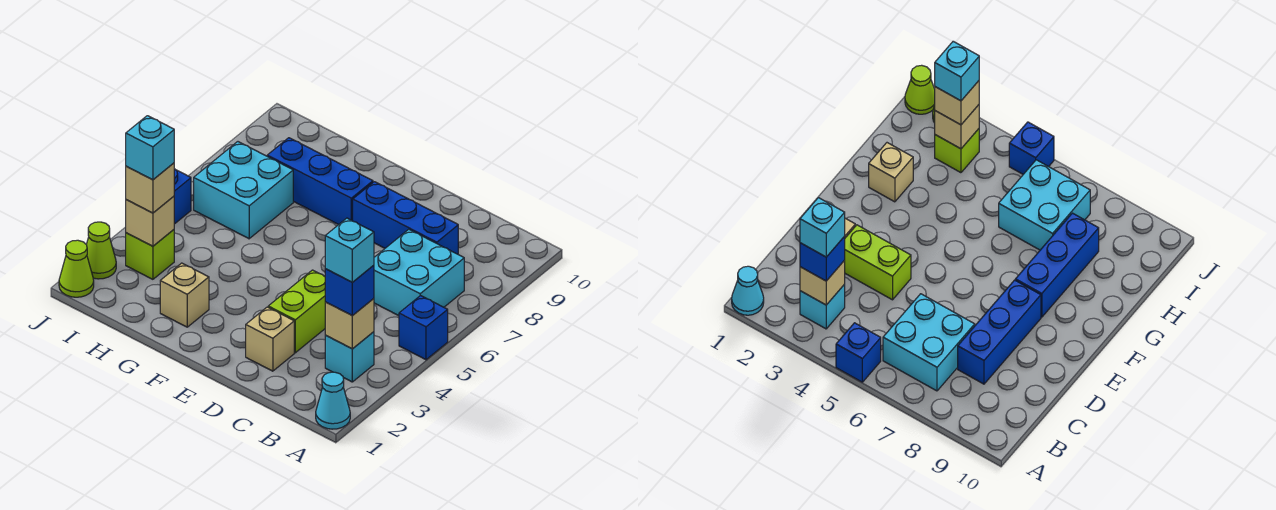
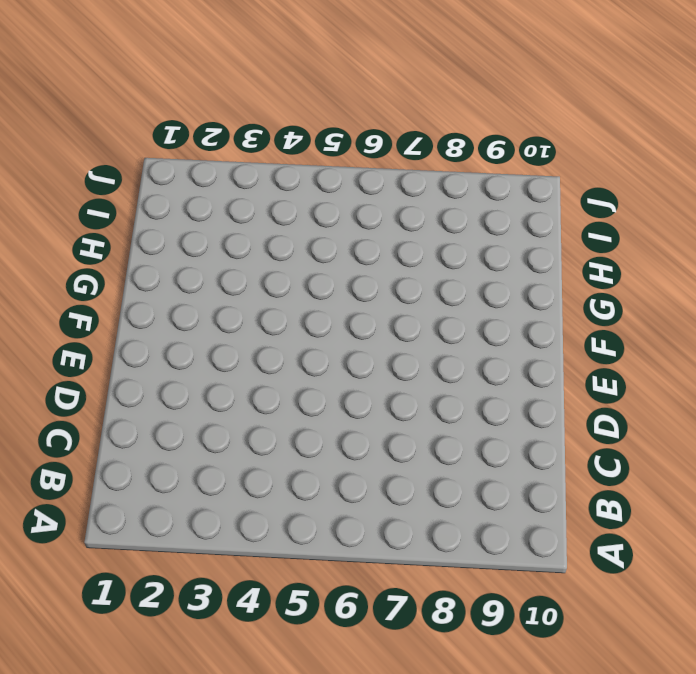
none -> cyan cone A1 level 1
none -> blue brick A5 level 1
none -> cyan brick B3 level 1

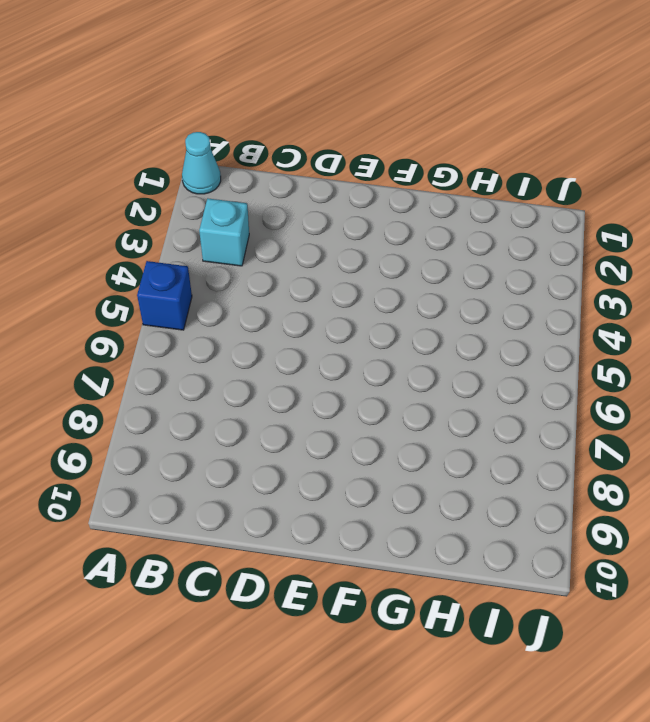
none -> cyan brick B6:C7 level 1
none -> blue brick C8:E8 level 1
none -> tan brick D2 level 1

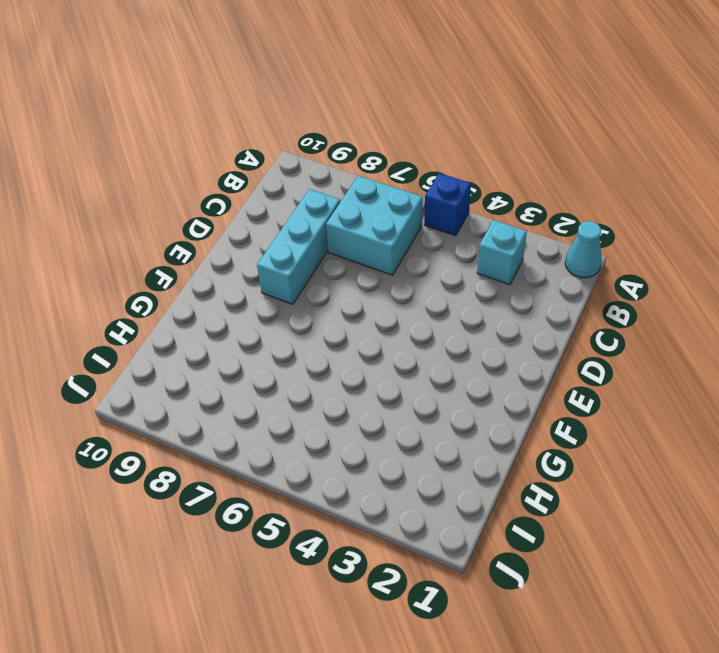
cyan brick C8:E8 level 1 -> blue brick C8:E8 level 1
none -> tan brick D2 level 1
none -> lime brick D3:D4 level 1
none -> blue brick F8:H8 level 1

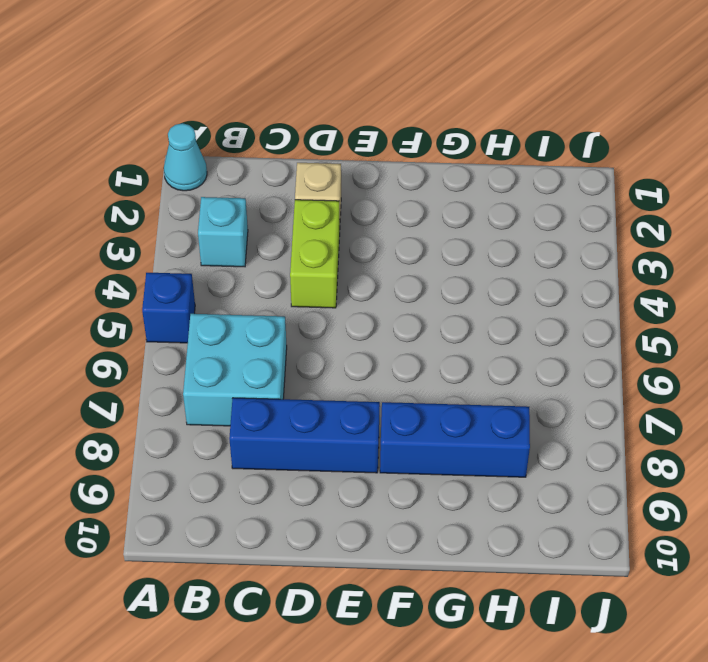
none -> tan brick G2 level 1
none -> cyan brick H6:I7 level 1
none -> lime brick I3 level 1

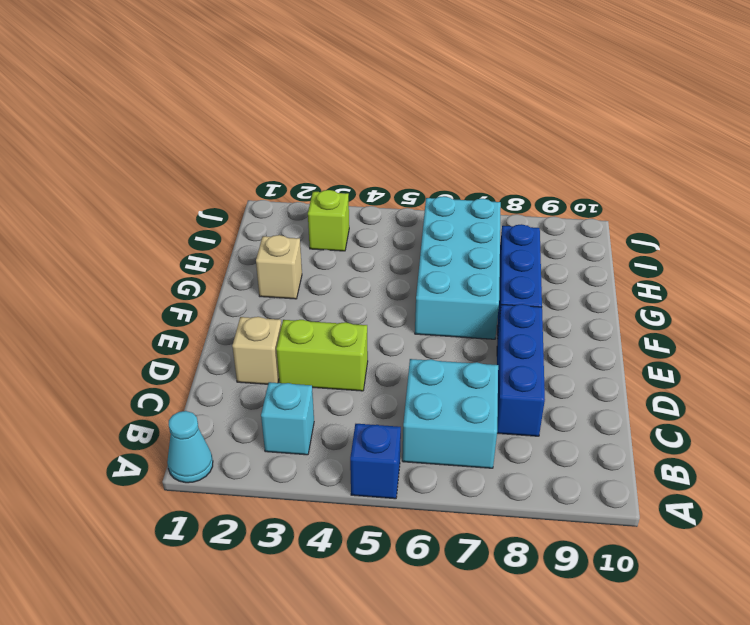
cyan brick F6:I7 level 1 -> cyan brick H6:I7 level 1
none -> lime cone J1 level 1
none -> lime cone J2 level 1
none -> blue brick J5 level 1

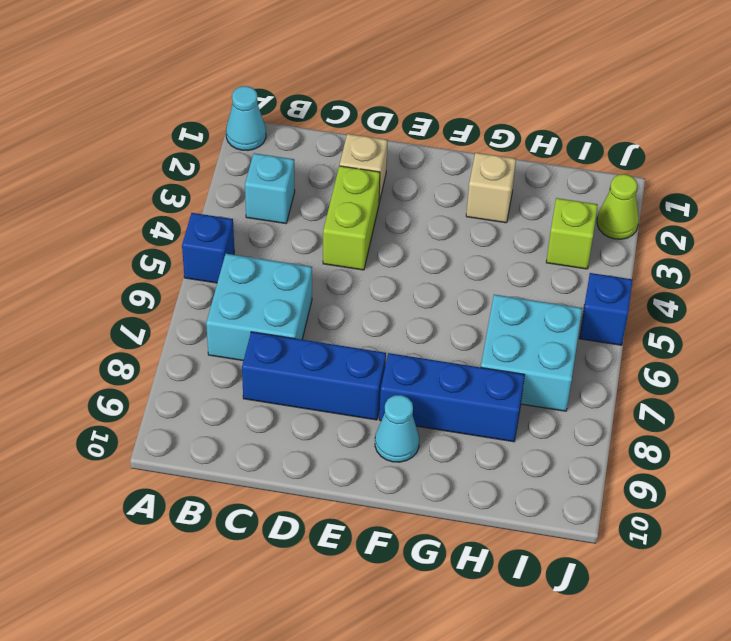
cyan cone F9 level 1 -> none
none -> lime cone J1 level 1
none -> tan brick B3 level 2
none -> tan brick I3 level 2

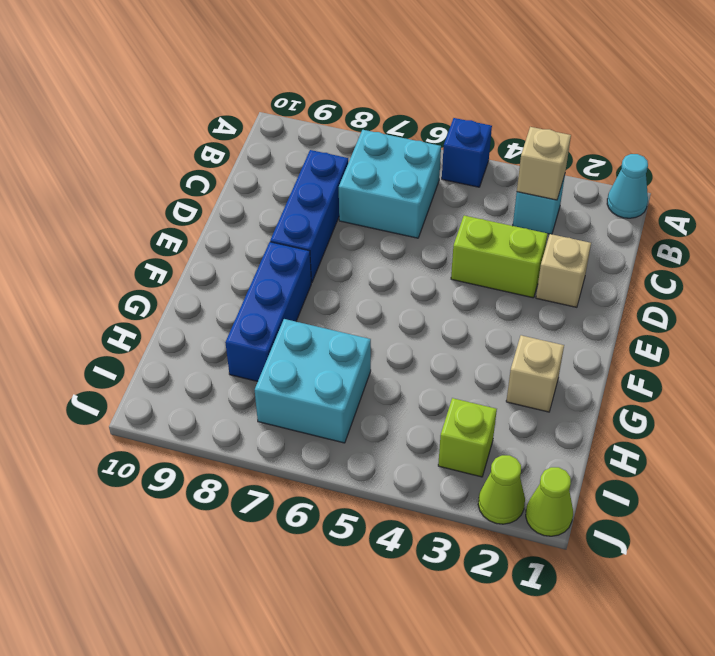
none -> blue brick J5 level 1
none -> tan brick I3 level 2
none -> blue brick B3 level 3

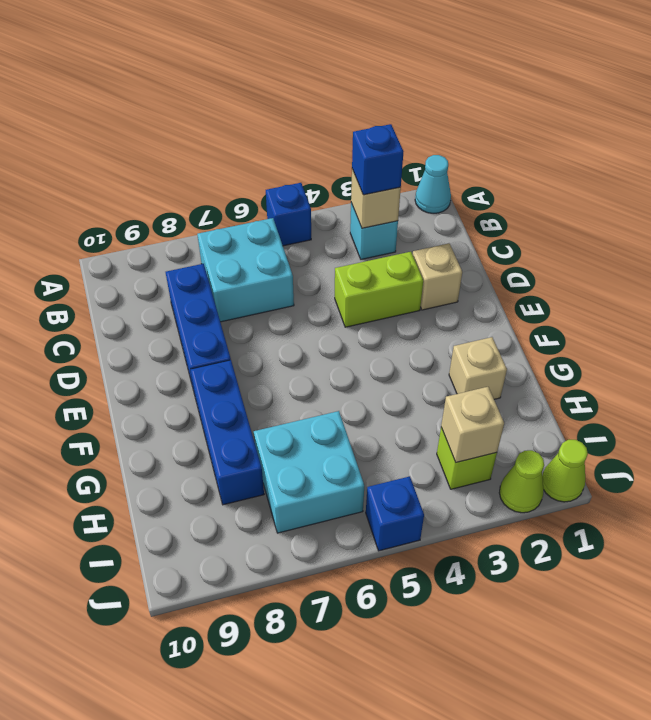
none -> tan brick I3 level 3
none -> cyan brick B3 level 4
none -> cyan brick I3 level 4

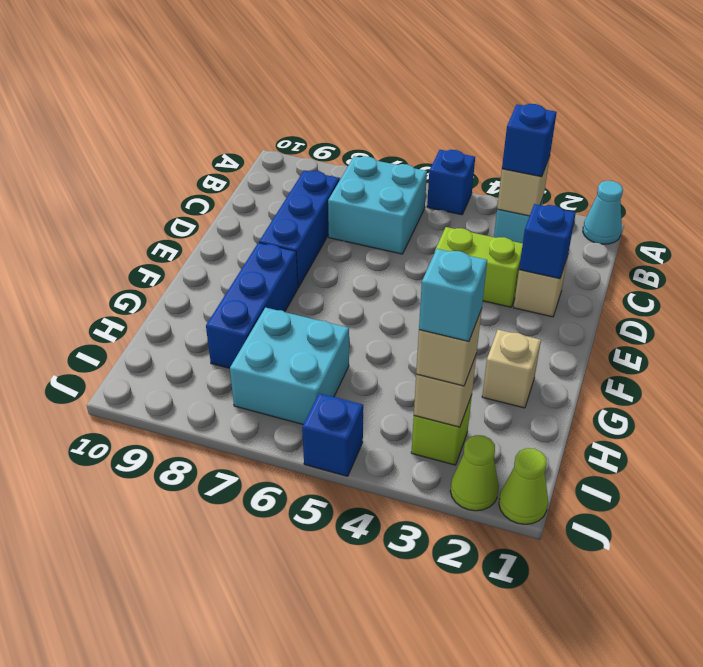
blue brick D2 level 2 -> none
none -> cyan brick B3 level 4

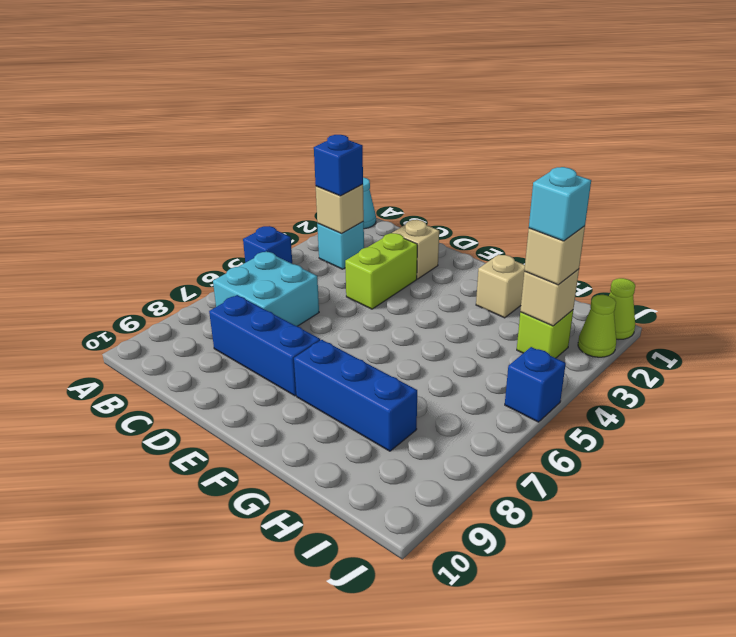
none -> cyan brick H6:I7 level 1
none -> cyan brick B3 level 4

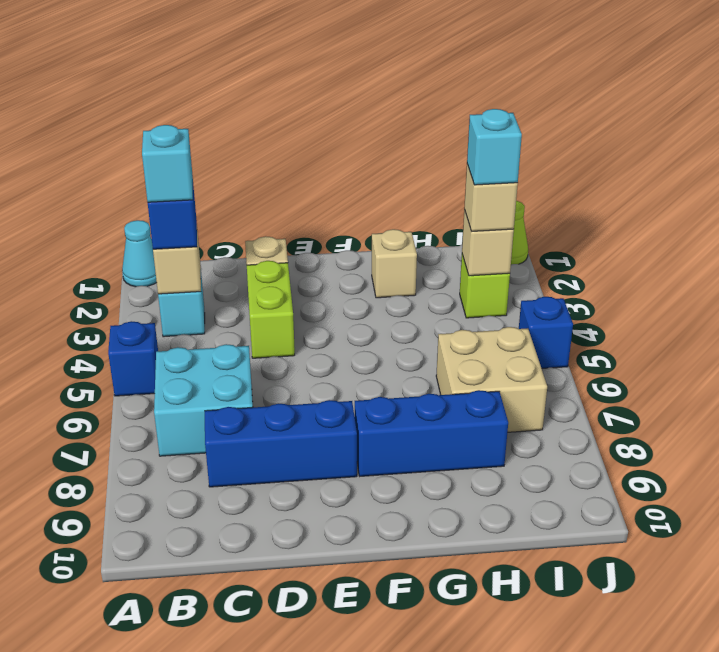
tan brick H6:I7 level 1 -> cyan brick H6:I7 level 1
none -> lime cone J2 level 1

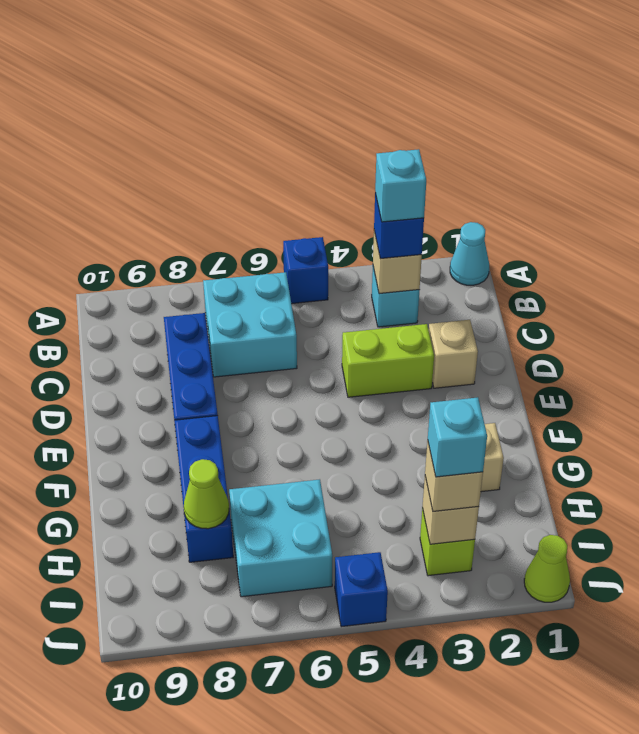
lime cone H8 level 2 -> lime cone J2 level 1

